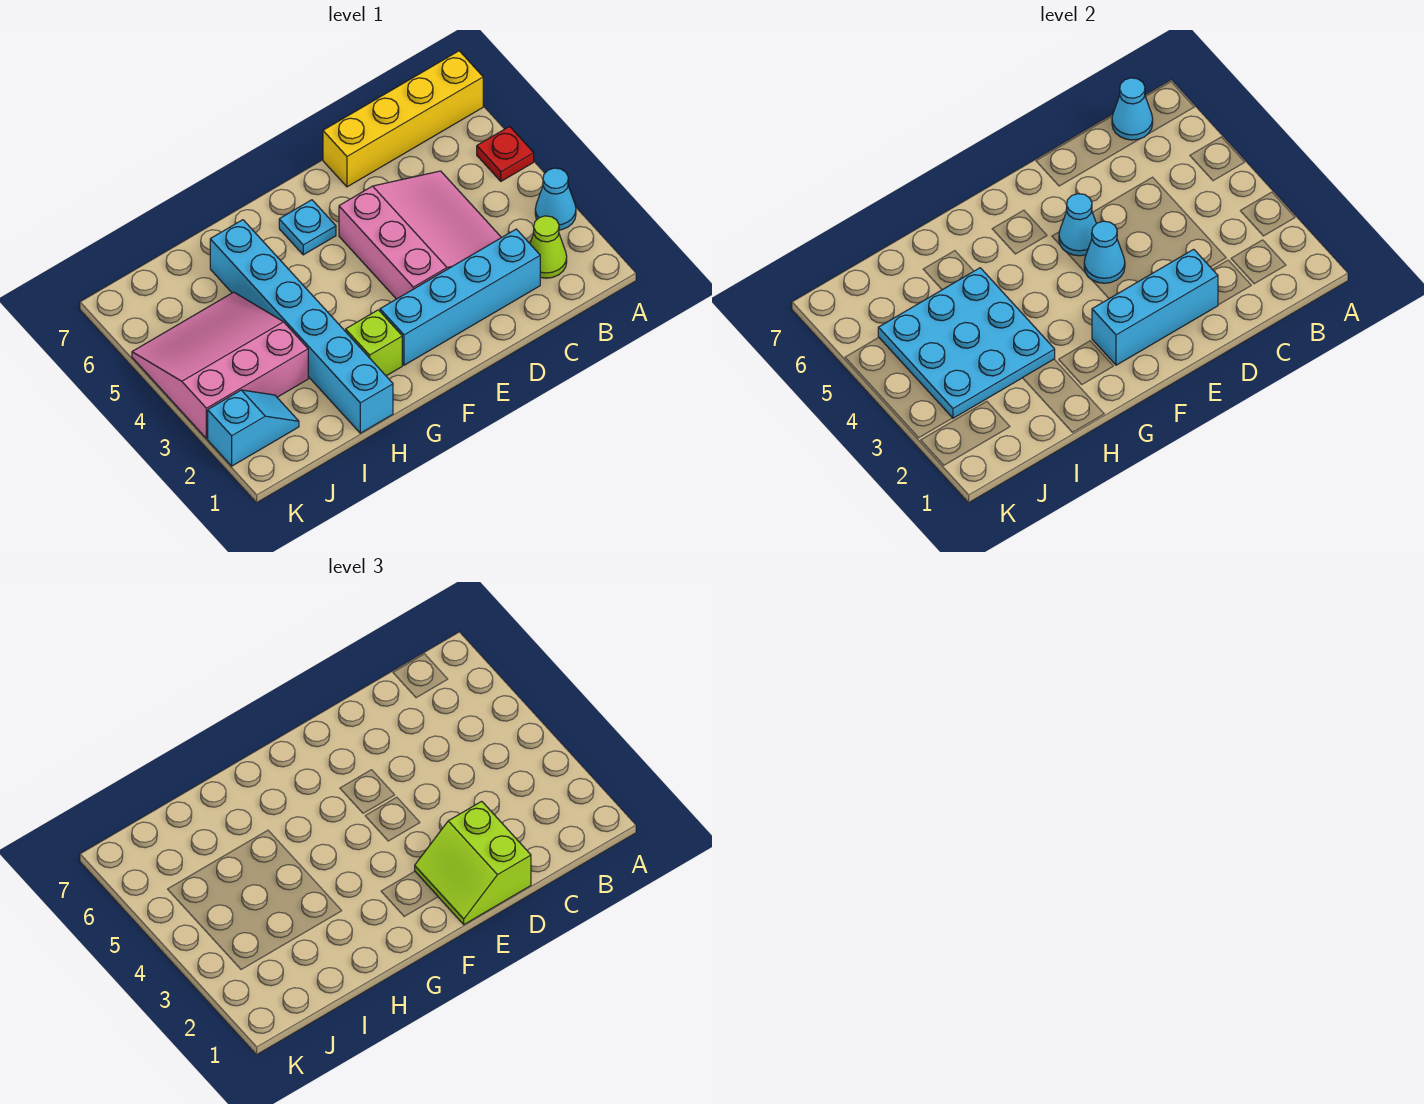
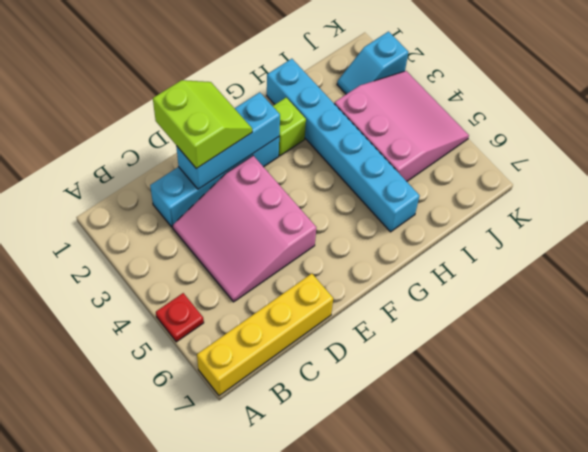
pink slope I3:K5 level 1 top I -> pink slope I3:K5 level 1 top 3
none -> cyan cone A3 level 1
none -> lime cone B2 level 1
none -> cyan plate F6 level 1

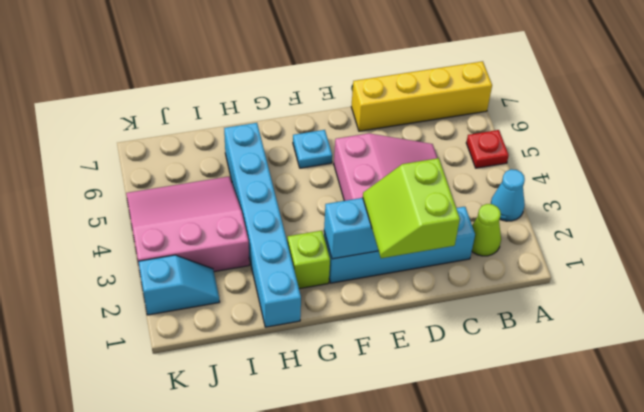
none -> cyan cone B7 level 2
none -> cyan cone E4 level 2
none -> cyan cone E5 level 2

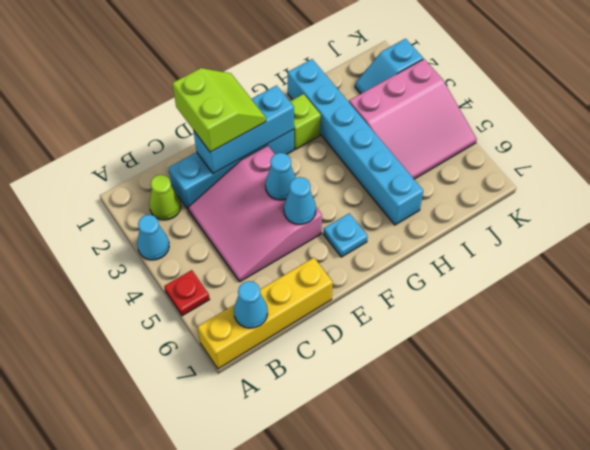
none -> cyan plate H3:J5 level 2

